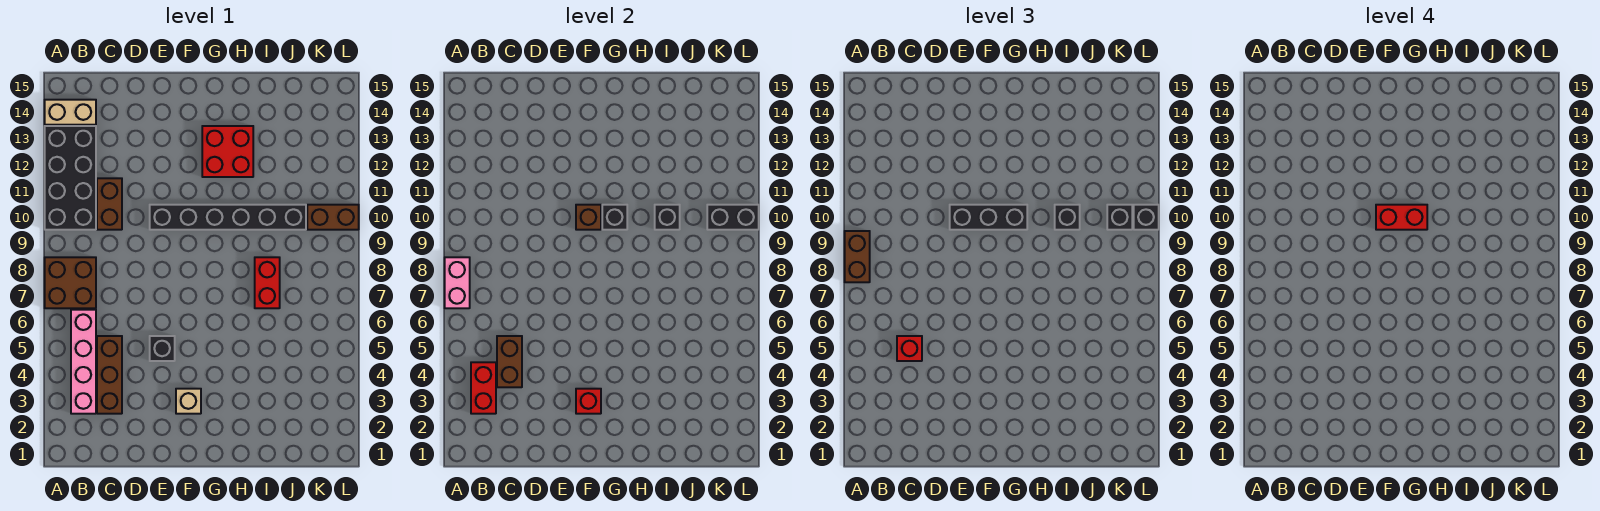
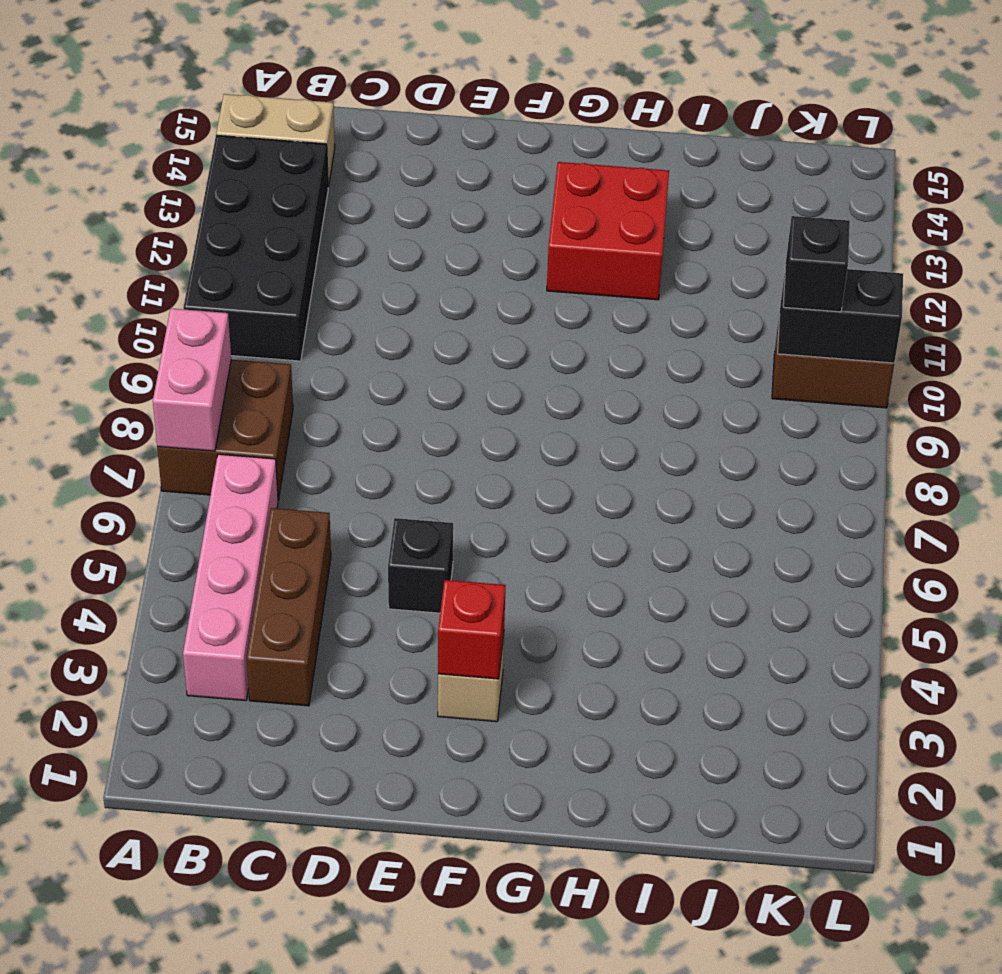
none -> brown brick C10:C11 level 1
none -> black brick E10:J10 level 1
none -> red brick I7:I8 level 1

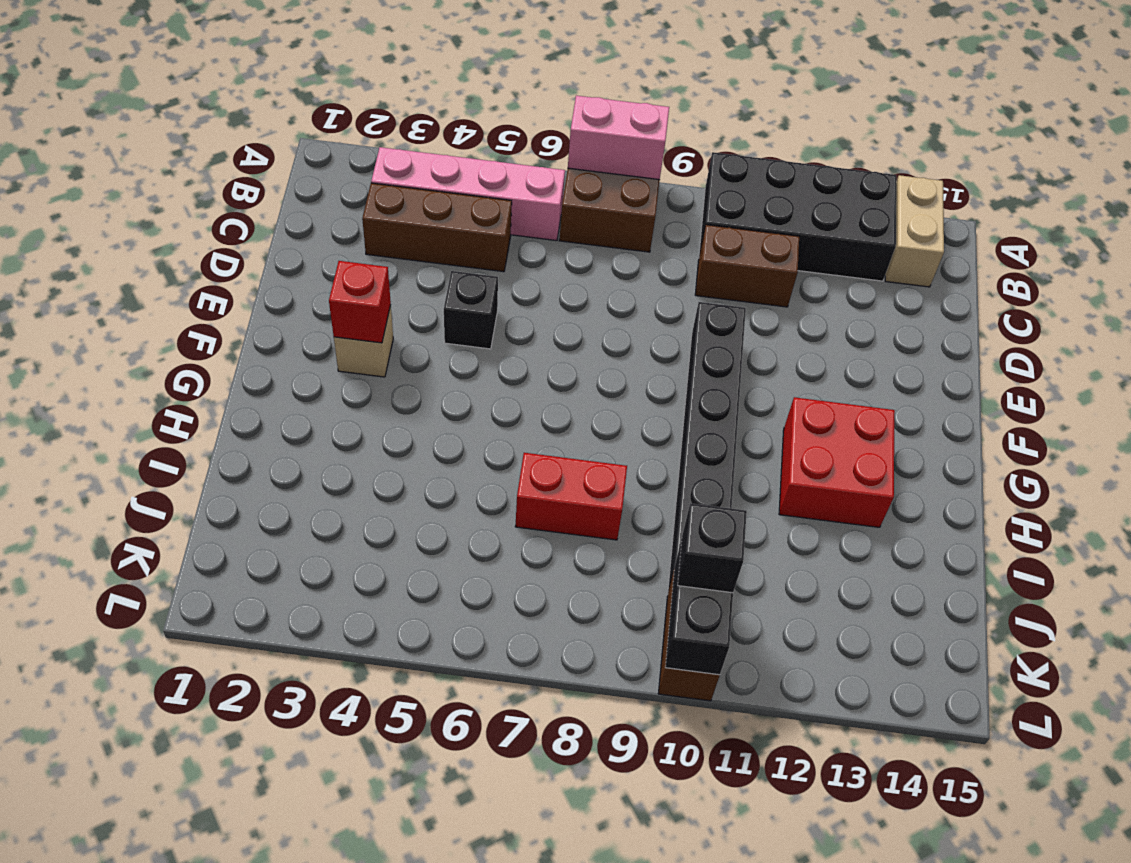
none -> red brick B3:B4 level 2
none -> brown brick C4:C5 level 2
none -> brown brick F10 level 2

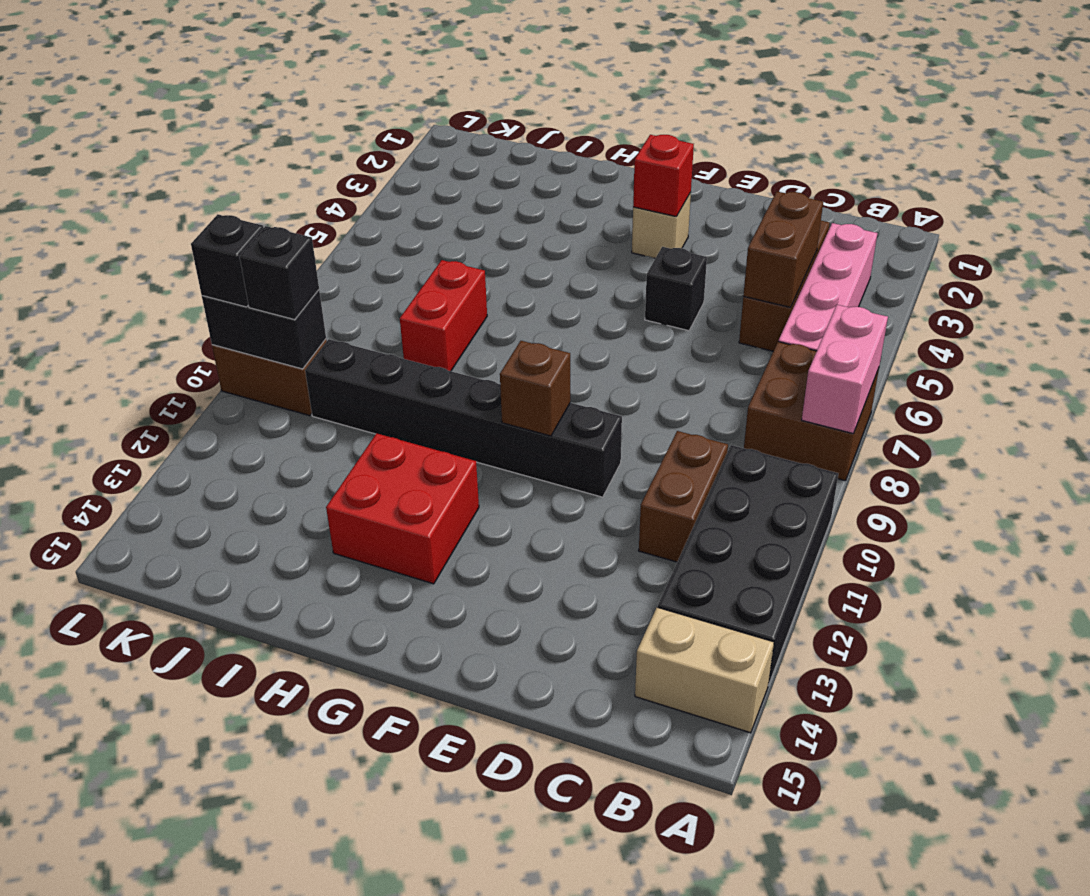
none -> red brick B3:B4 level 2
none -> black brick G10 level 2
none -> black brick I10 level 2

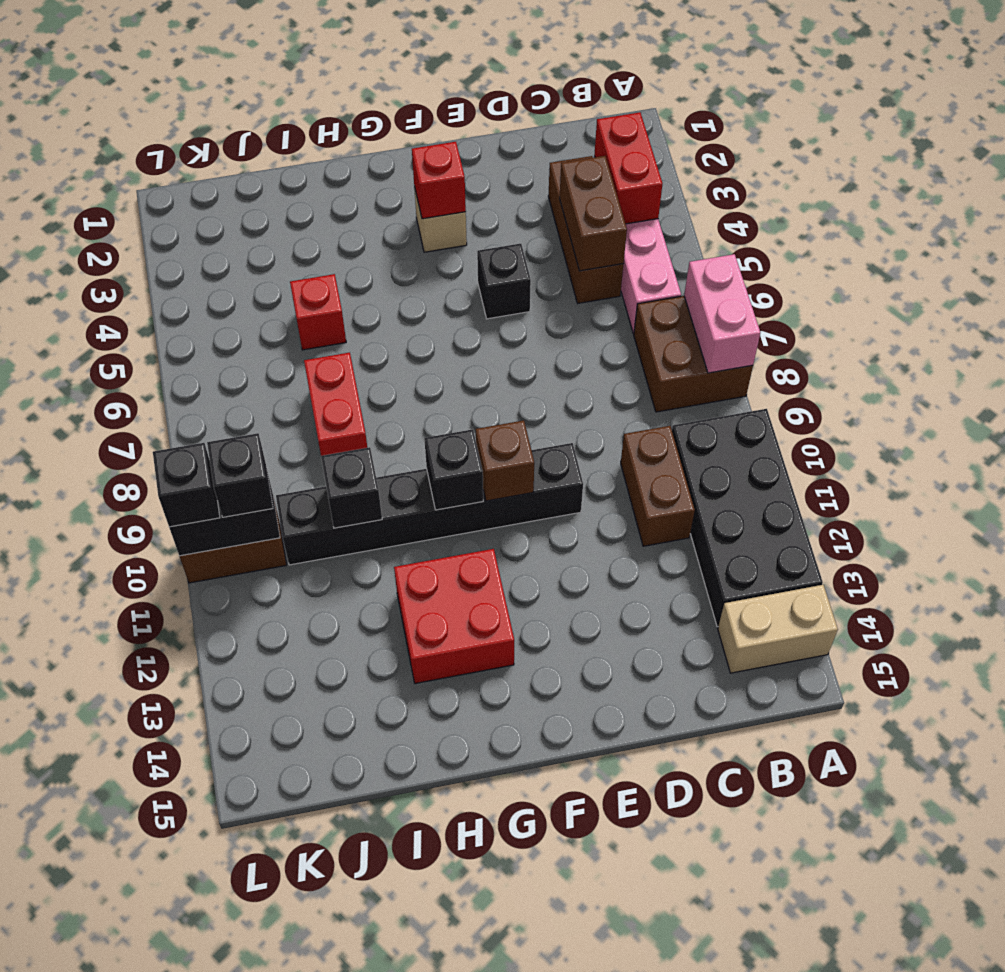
red brick I5 level 1 -> red brick C5 level 3
none -> brown brick A8:A9 level 3
none -> black brick E10:G10 level 3
none -> black brick I10 level 3

